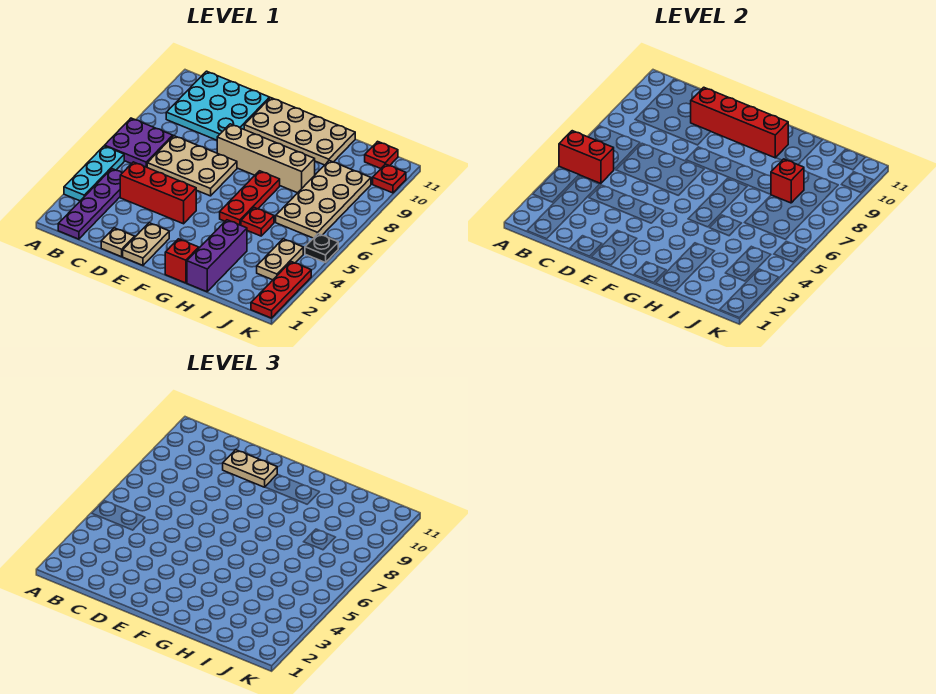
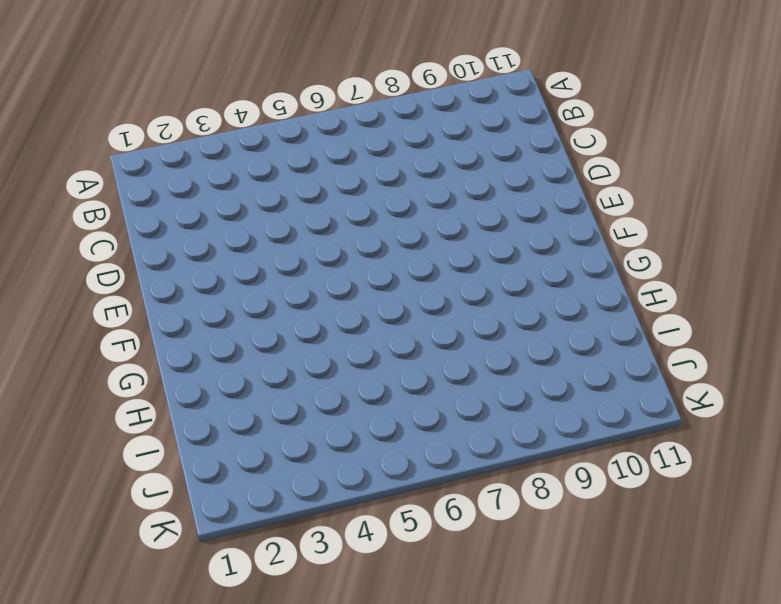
none -> cyan plate A3:A5 level 1
none -> purple plate A6:B7 level 1
none -> purple plate B1:B4 level 1

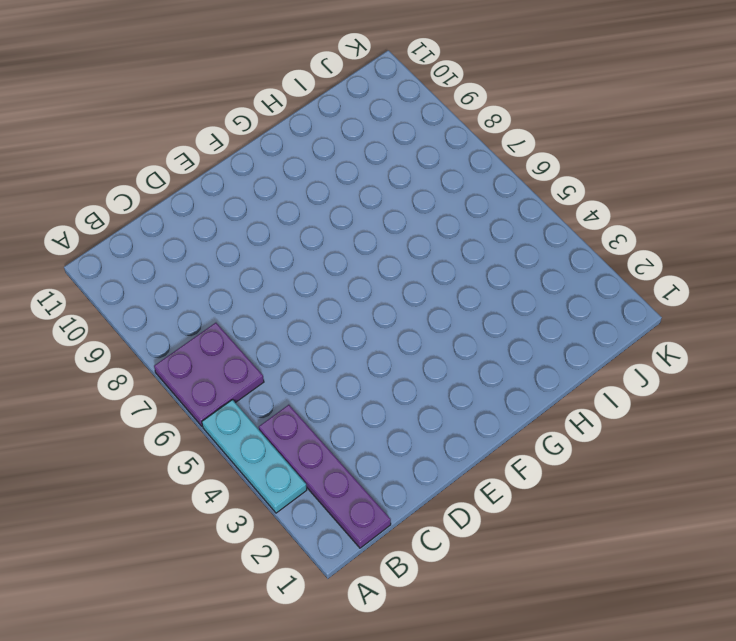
none -> cyan plate B9:D11 level 1
none -> red brick C4:E4 level 1
none -> tan plate C6:E7 level 1

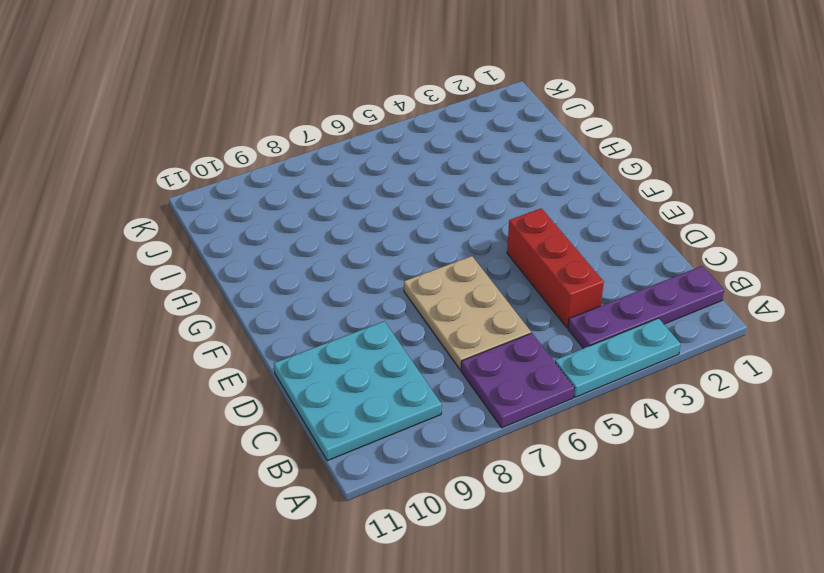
none -> tan plate D1 level 1
none -> tan plate E1:E2 level 1
none -> tan brick E8:H8 level 1

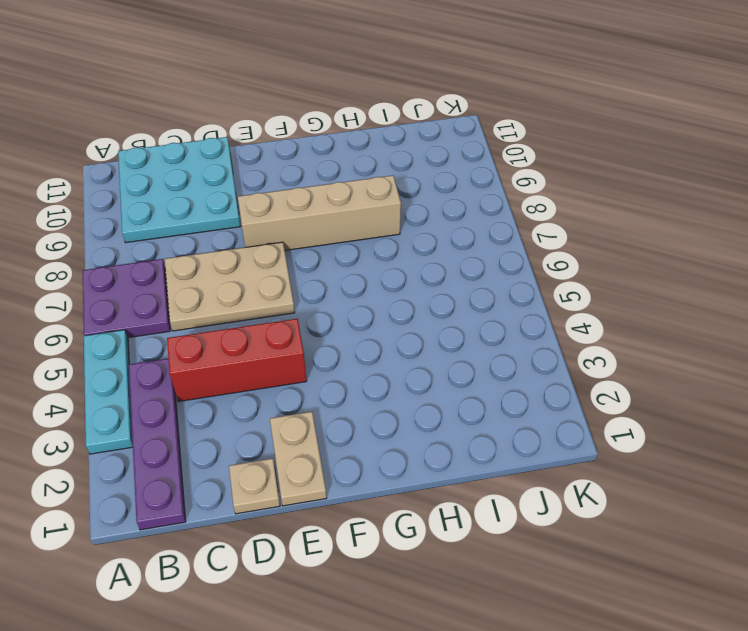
none -> tan plate E10:H11 level 1
none -> red brick G1 level 1
none -> red plate G5:G7 level 1

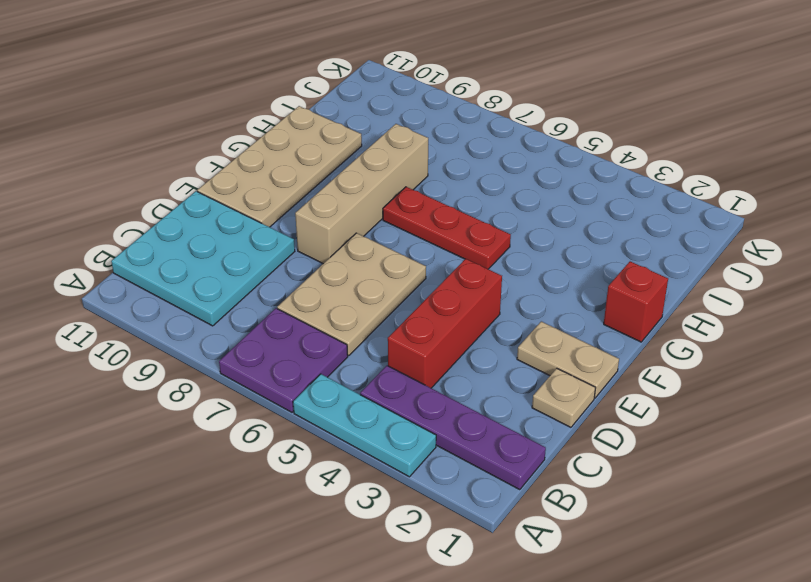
none -> purple brick H1:H3 level 1
none -> red plate H5 level 1
none -> tan plate I6:J9 level 1

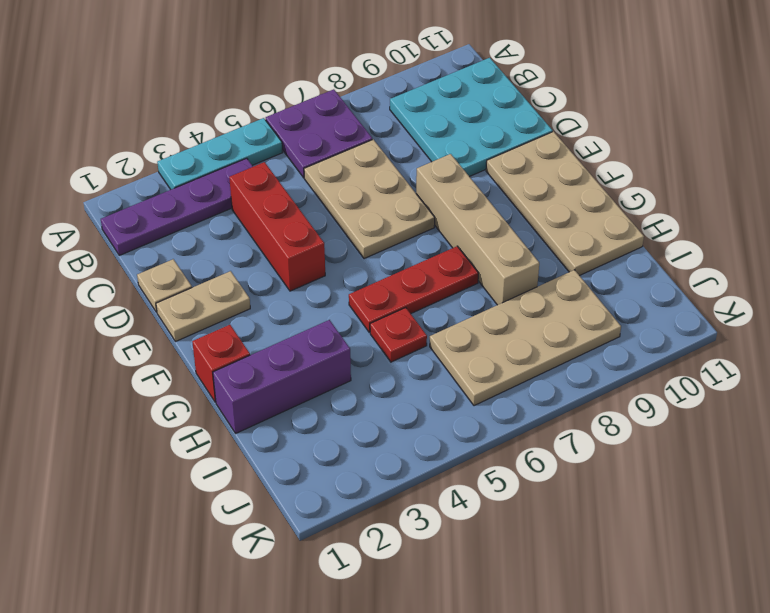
none -> tan plate J3:J4 level 1
none -> red plate J11 level 1
none -> red plate K1:K3 level 1

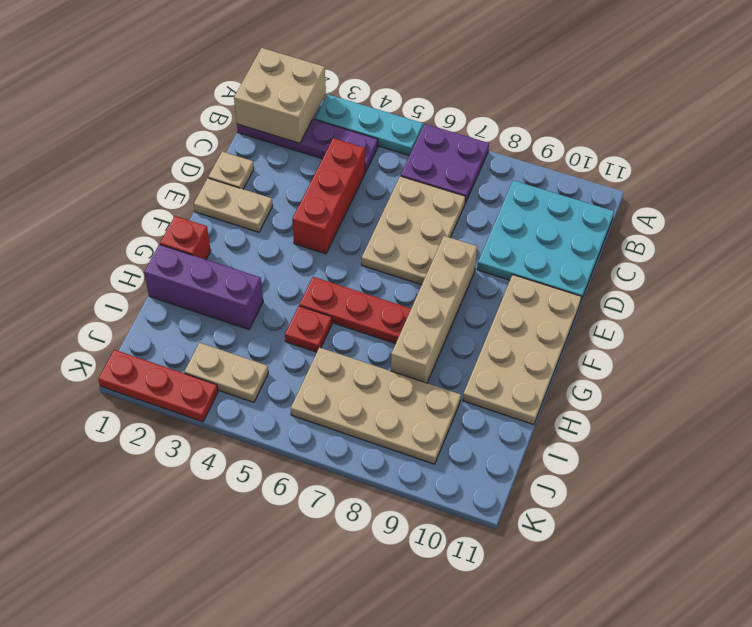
tan brick A1:B2 level 2 -> none
none -> red plate J11 level 1
none -> black plate K5 level 1
none -> red plate K10 level 1

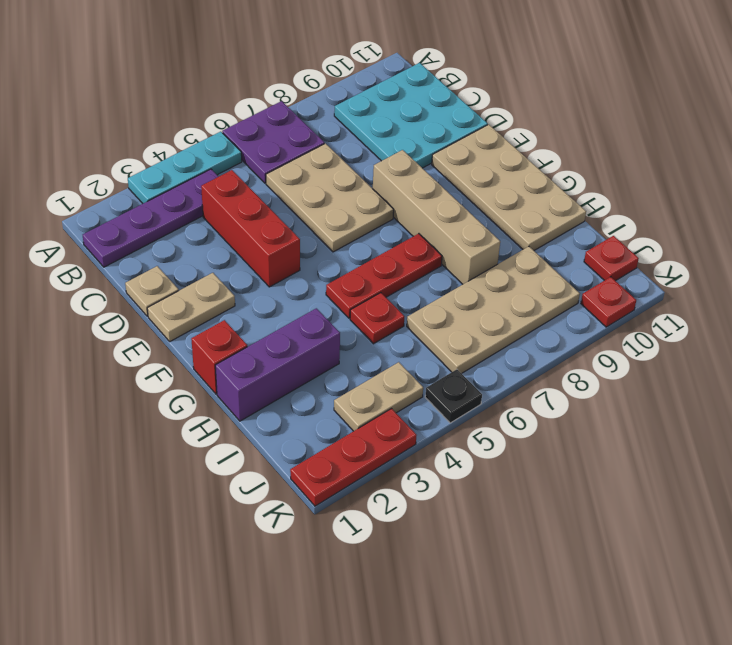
none -> red brick A5:B5 level 2
none -> red brick D10:G10 level 2
none -> red brick I8 level 2

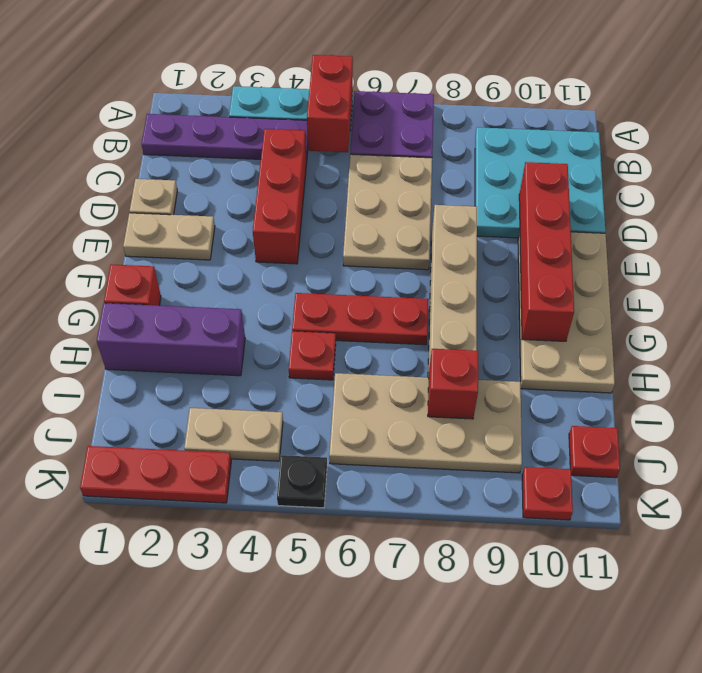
none -> tan plate D10:E10 level 3

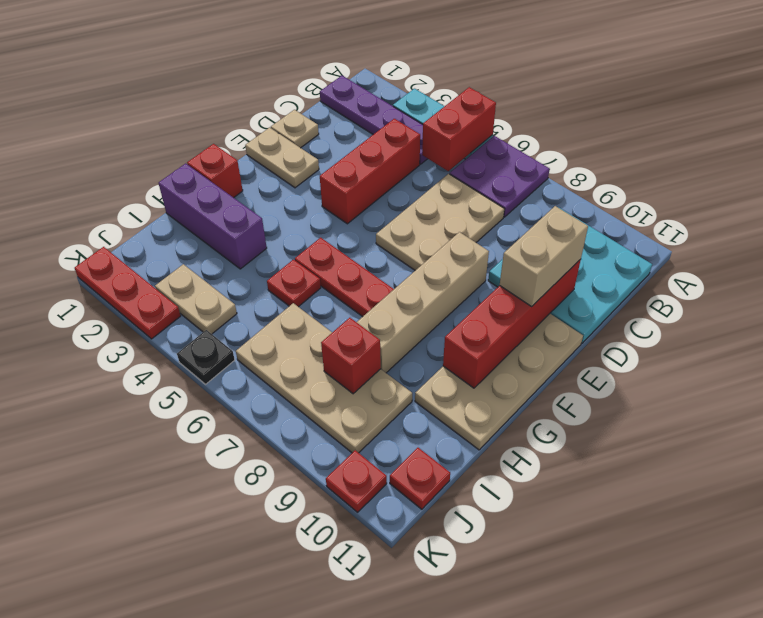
tan brick D10:E10 level 3 -> tan plate D10:E10 level 3

